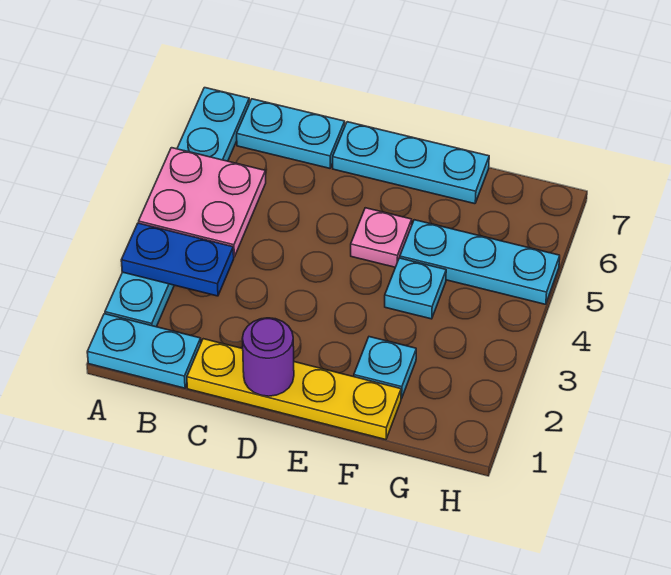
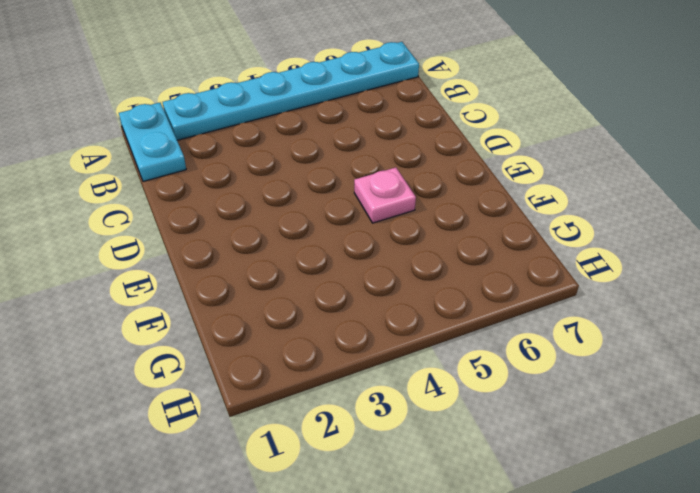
none -> cyan plate B7:C7 level 1
none -> yellow plate C1:F1 level 1
none -> cyan plate D7:F7 level 1

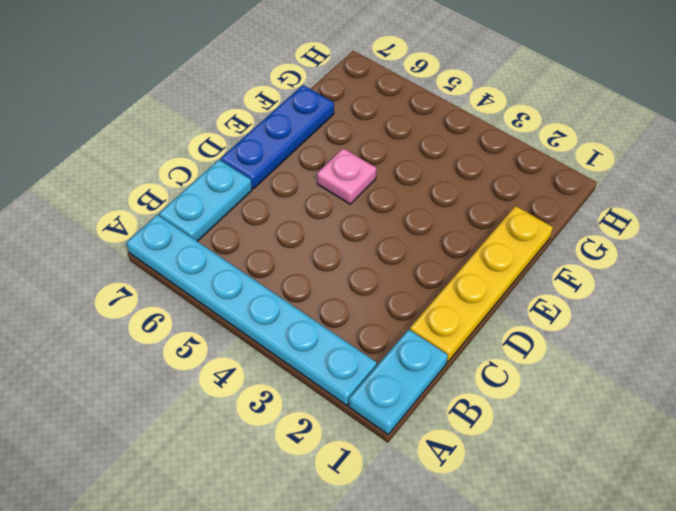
blue plate D7:F7 level 1 -> cyan plate D7:F7 level 1
none -> cyan plate F2 level 1
none -> cyan plate F4 level 1
none -> cyan plate F5:H5 level 1

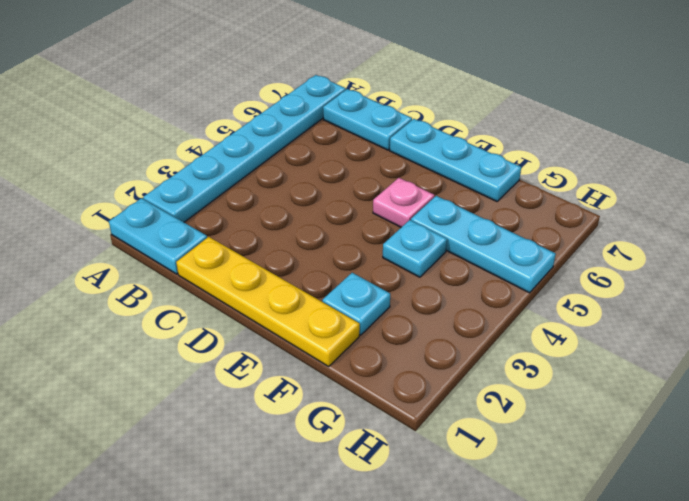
none -> blue plate A3:B3 level 2
none -> pink plate A4:B5 level 2
none -> purple round brick D1 level 2

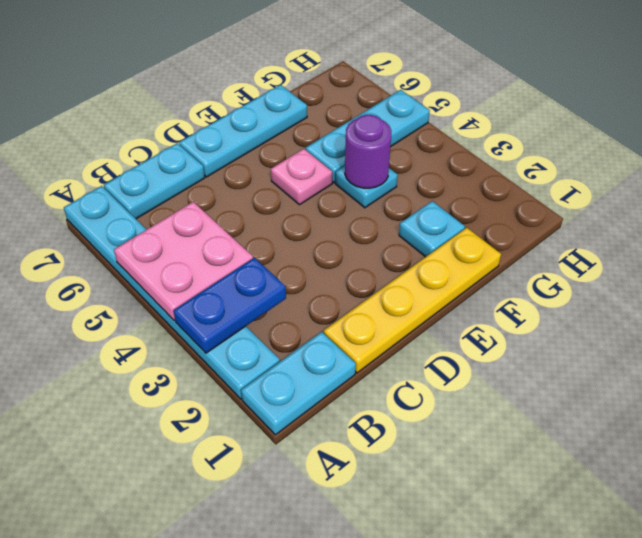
purple round brick F4 level 2 -> purple round brick D1 level 2

